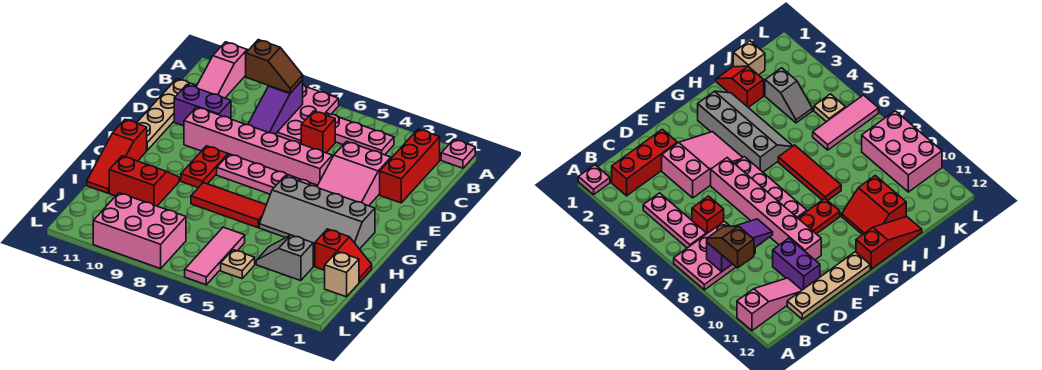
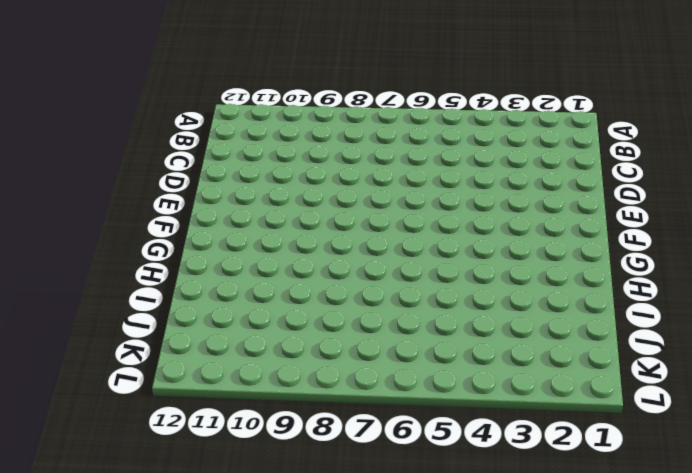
none -> pink plate A1 level 1
none -> pink plate A7:C8 level 1
none -> pink slope A11:C11 level 1 top A

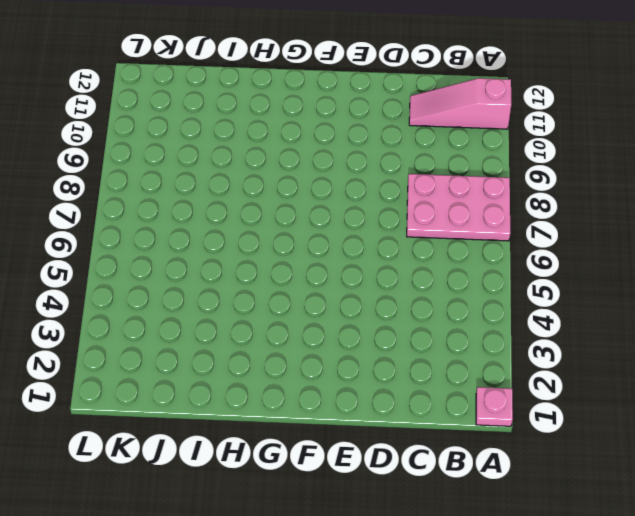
none -> red brick B2:D2 level 1
none -> pink plate B4:B6 level 1
none -> red brick C6 level 1

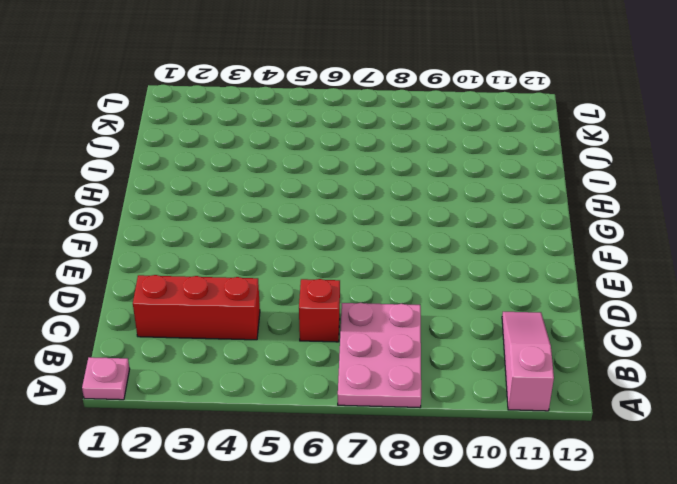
red brick C2:C4 level 1 -> red brick B2:D2 level 1
none -> pink plate B4:B6 level 1
none -> tan plate C12:F12 level 1
none -> pink slope D3:F4 level 1 top D

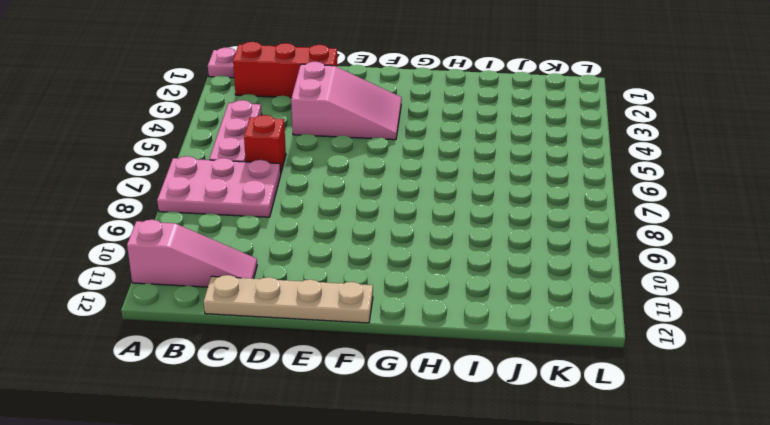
none -> purple brick D10:D11 level 1
none -> pink brick E5:E10 level 1
none -> pink plate F5:F8 level 1

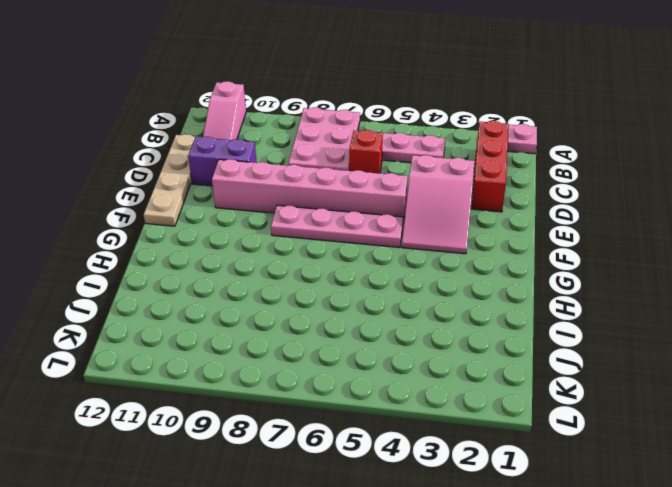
none -> red plate F9:G9 level 1
none -> grey slope G2:H5 level 1 top G
none -> red slope G12:I12 level 1 top G

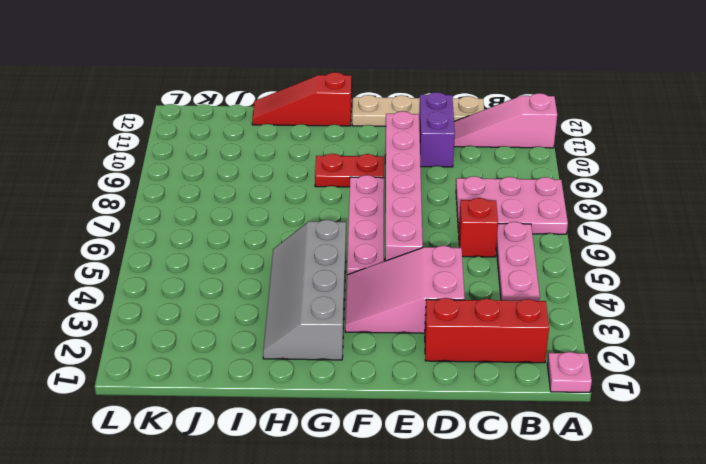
none -> red tile H6:H8 level 1
none -> red slope H10:I11 level 1 top I
none -> red slope I1:I2 level 1 top 2

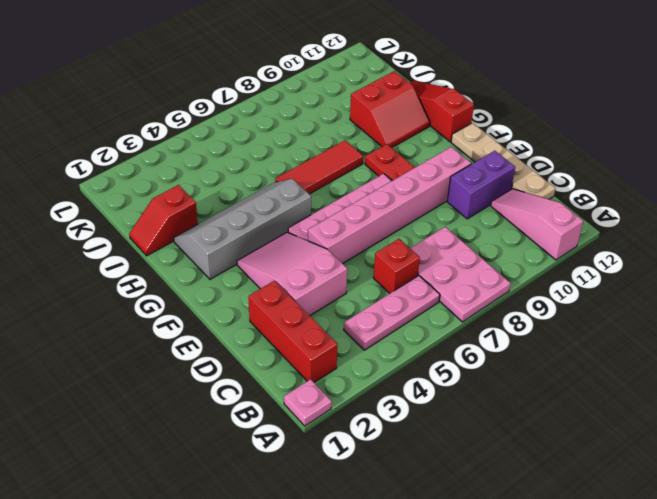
none -> tan brick J1 level 1
none -> grey slope J3:J4 level 1 top 3
none -> pink tile J6:L6 level 1

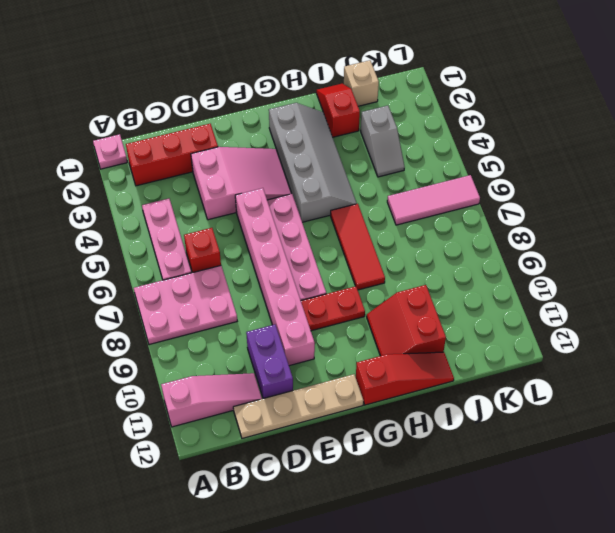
none -> tan plate K5 level 1
none -> pink brick K8:L10 level 1
none -> purple slope B8:D8 level 2 top B

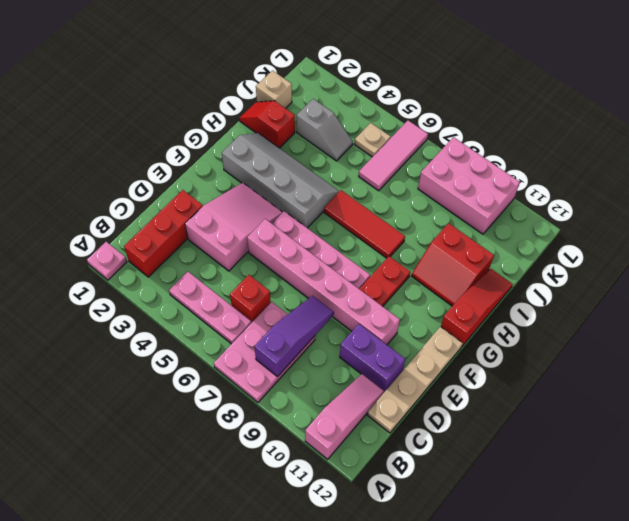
none -> brown slope B8:B9 level 3 top 9

